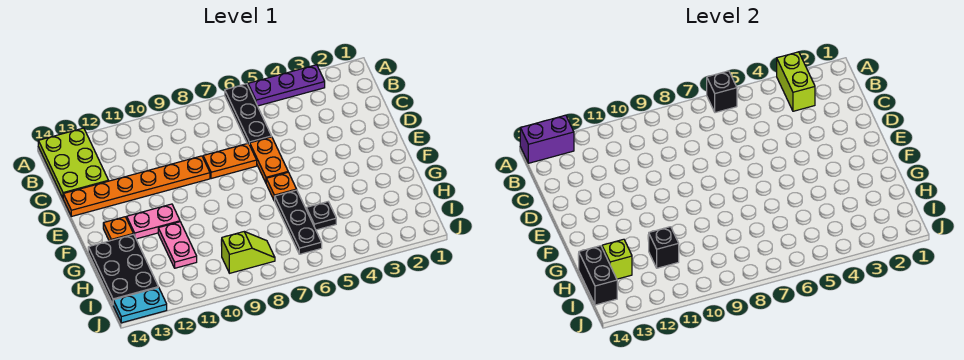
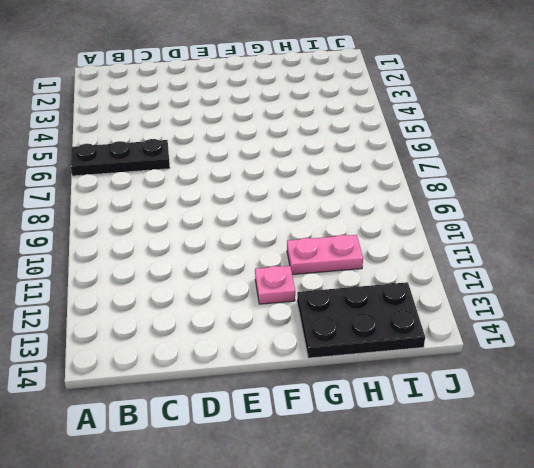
pink plate F12 level 1 -> pink plate F11:F12 level 1
none -> purple plate A3:A5 level 1
none -> lime plate A13:C14 level 1
none -> orange plate D6:E6 level 1

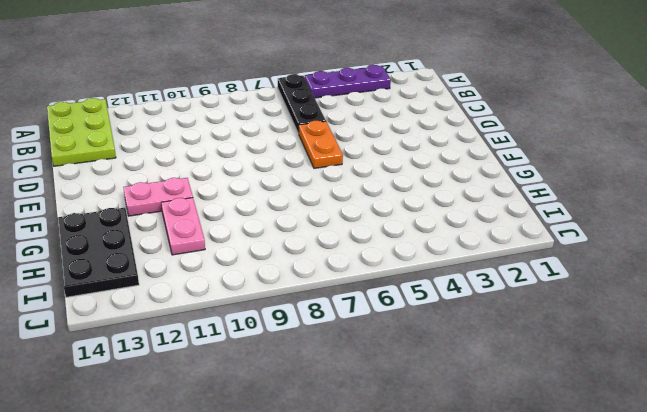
none -> orange plate D7:D8 level 1
none -> orange plate D9:D14 level 1
none -> orange plate F6 level 1

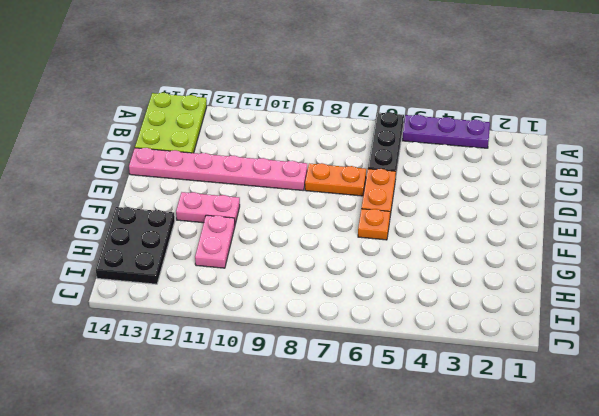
pink plate D9:D14 level 1 -> orange plate D9:D14 level 1
none -> orange plate F13 level 1
none -> black plate G6:I6 level 1
none -> black plate H5 level 1

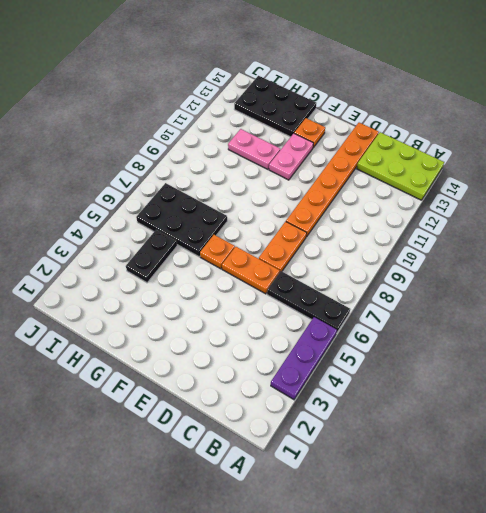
black plate G6:I7 level 1 -> black plate G6:I6 level 1
black plate H4:H5 level 1 -> black plate H5 level 1
none -> lime slope I8:I9 level 1 top 9
none -> cyan plate J13:J14 level 1
none -> lime brick A3:B3 level 2

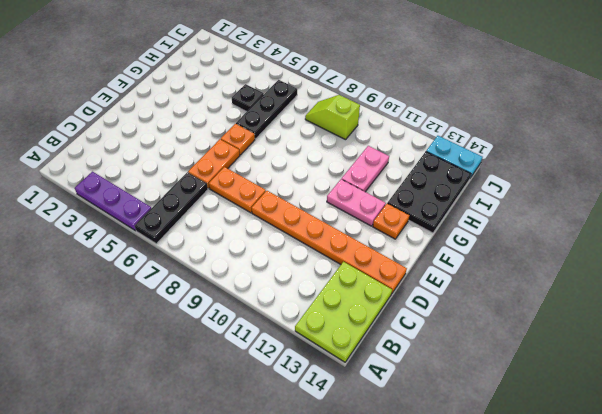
none -> lime brick A3:B3 level 2
none -> black brick A6 level 2
none -> purple brick A13:A14 level 2

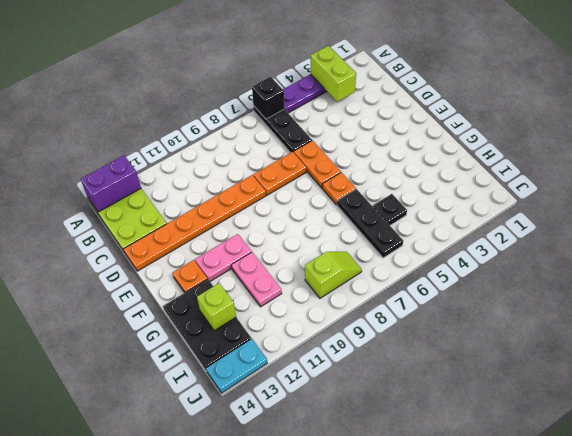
none -> black brick H11 level 2
none -> black brick H14:I14 level 2

